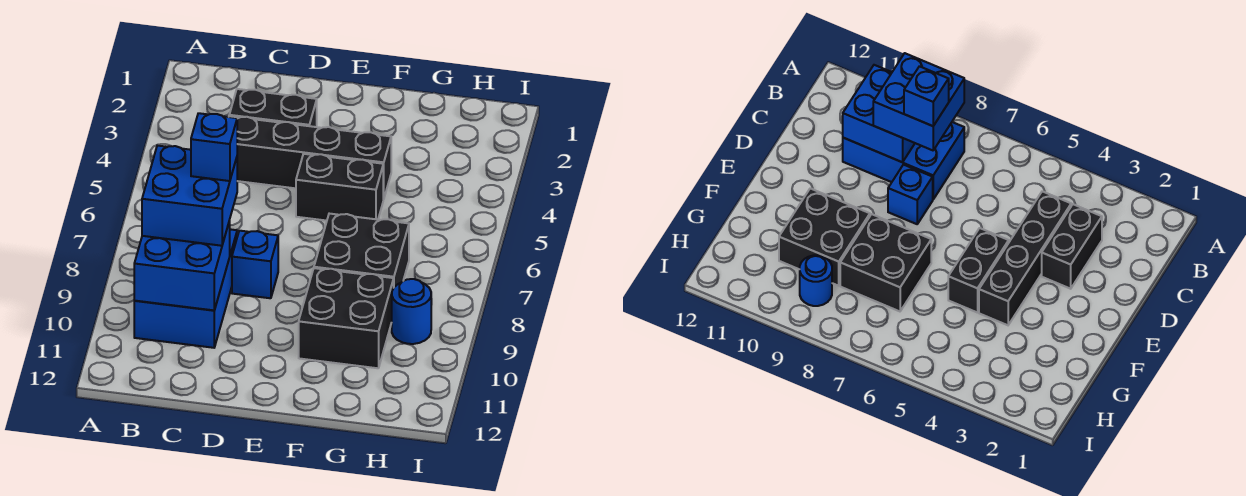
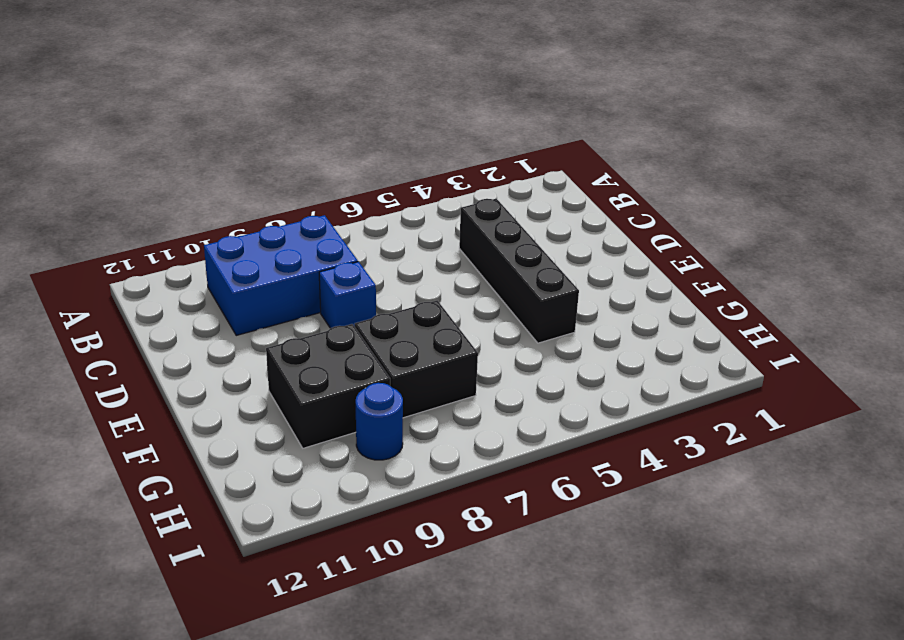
none -> black brick C3:D3 level 1
none -> black brick E5:F5 level 1

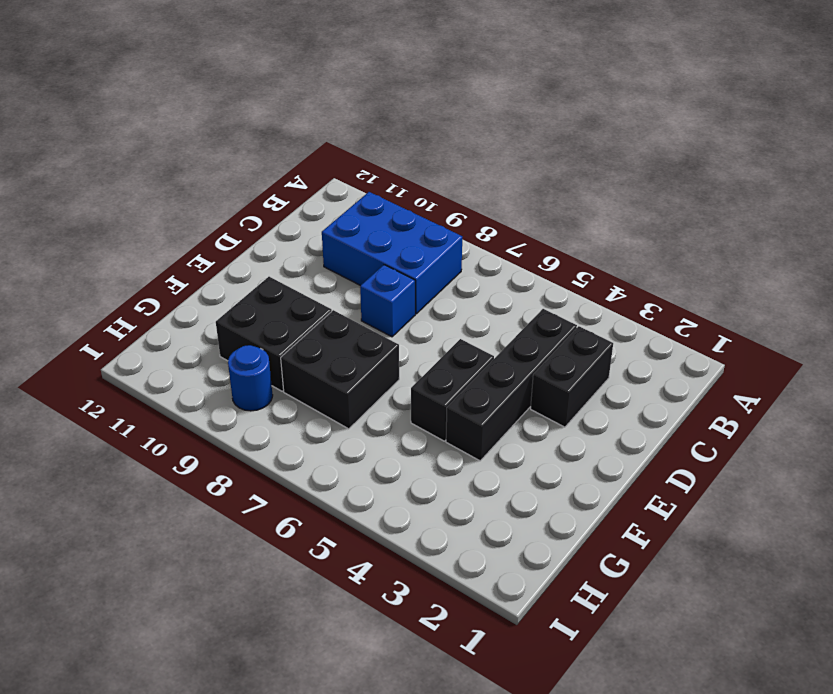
none -> blue brick B9:C10 level 2
none -> blue brick B8:C9 level 3

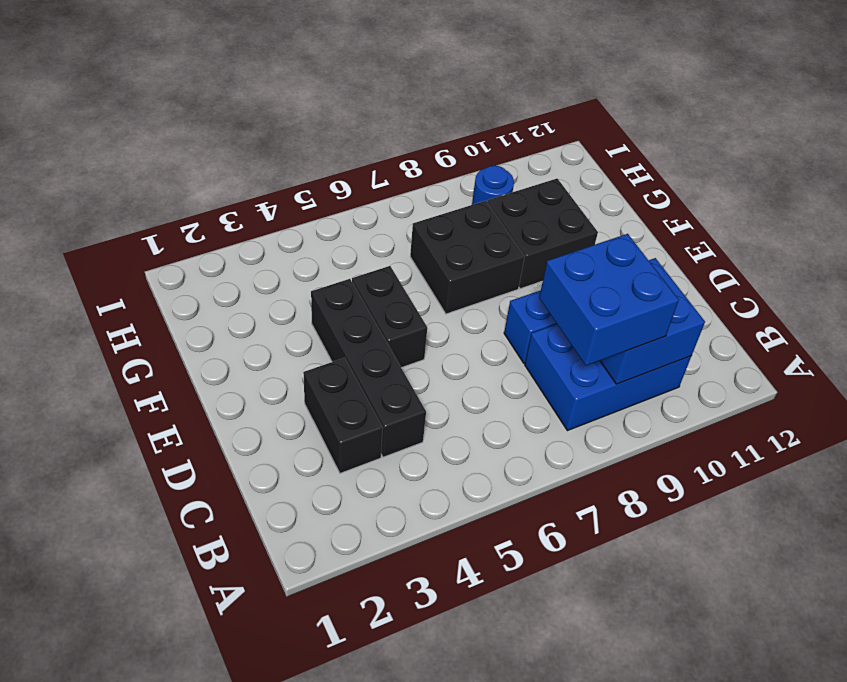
none -> blue brick C8 level 4

